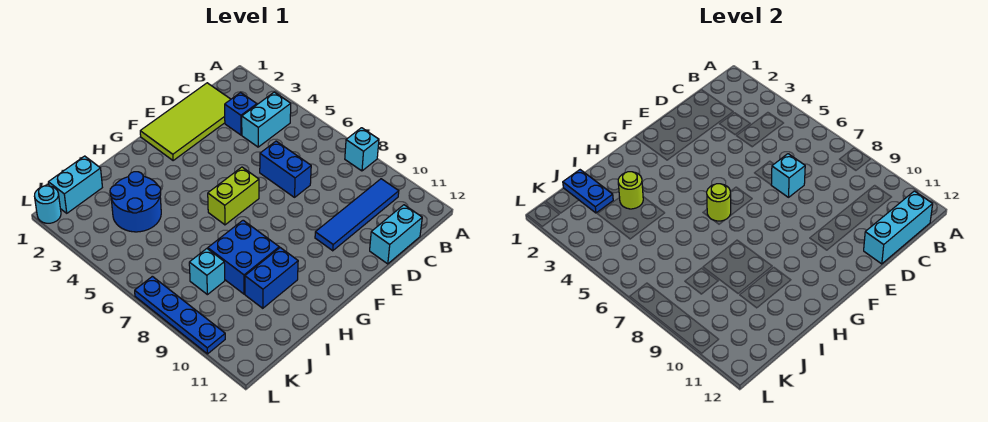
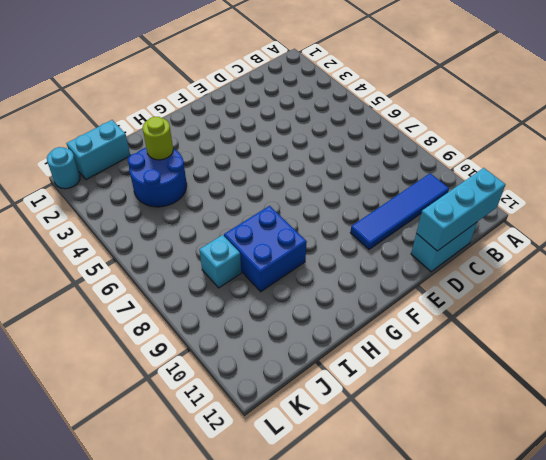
none -> cyan brick A8 level 1
none -> cyan brick B4:C4 level 1
none -> lime tile C1:F2 level 1

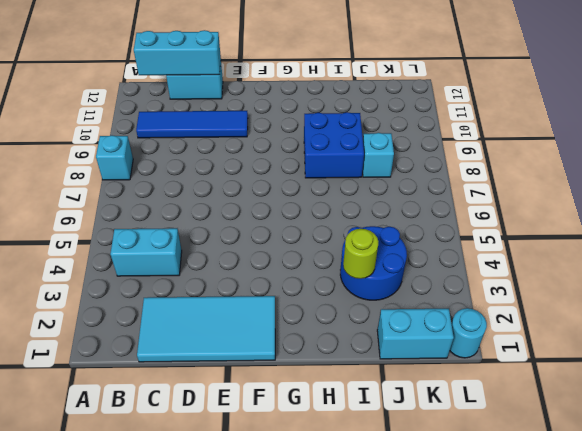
cyan tile C1:F2 level 1 -> lime tile C1:F2 level 1
none -> blue brick C3 level 1
none -> blue brick D6:D7 level 1
none -> lime brick F6:G6 level 1

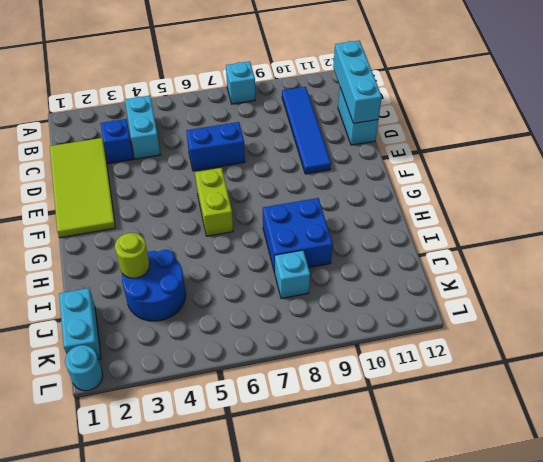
none -> blue brick H10:I10 level 1
none -> blue plate L7:L10 level 1
none -> cyan brick D7 level 2

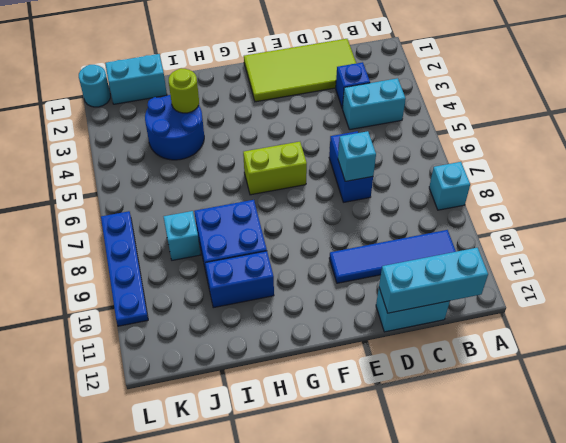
none -> lime round brick G6 level 2
none -> blue plate J1:J2 level 2

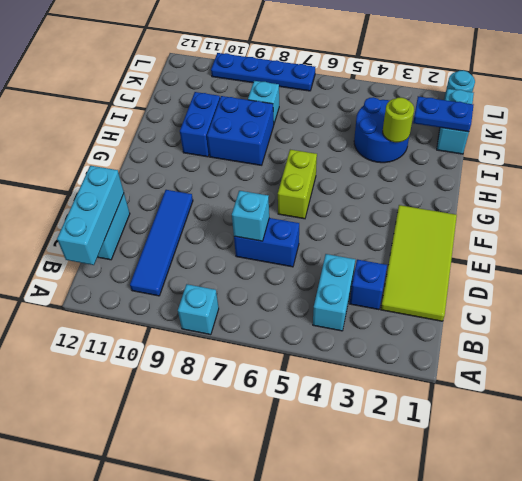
none -> lime round brick G6 level 2

